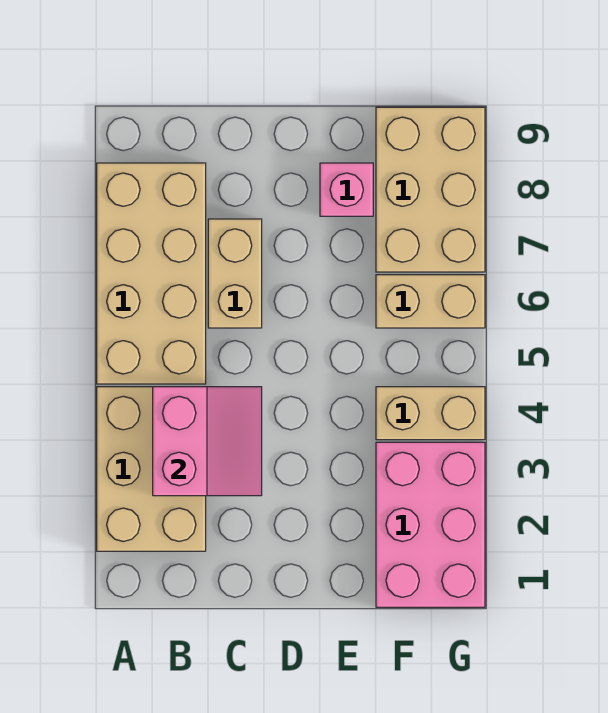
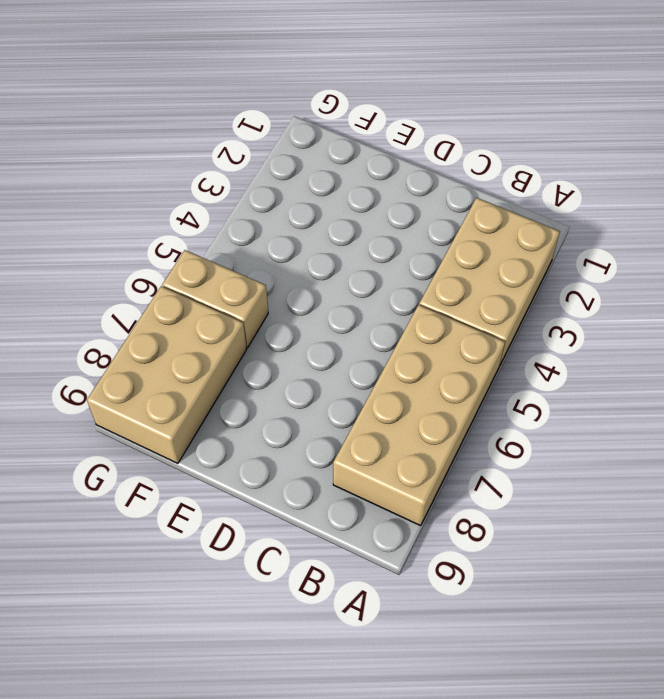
none -> tan brick C6:C7 level 1
none -> pink brick E8 level 1

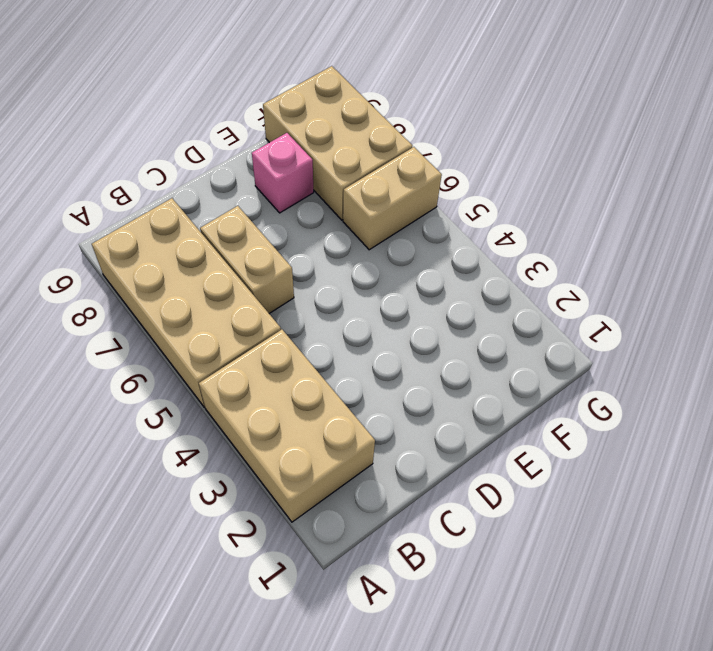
none -> pink brick F1:G3 level 1
none -> tan brick F4:G4 level 1

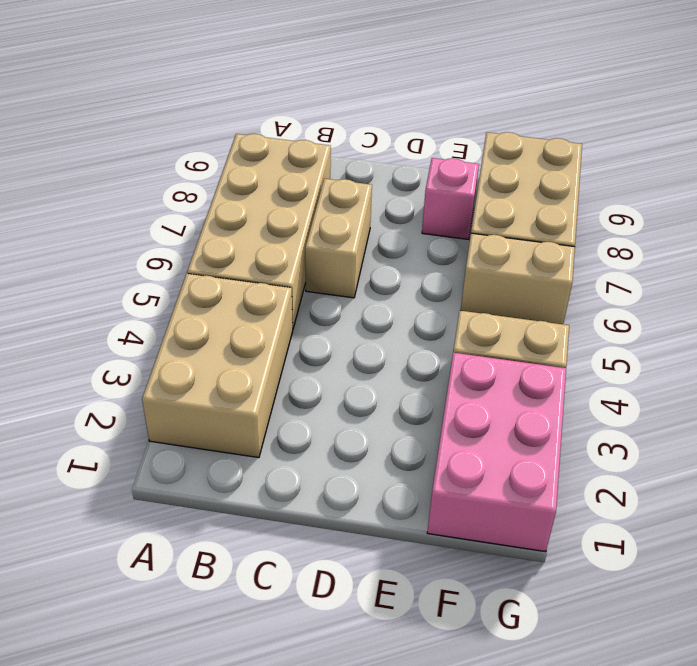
none -> pink slope B3:C4 level 2 top B

